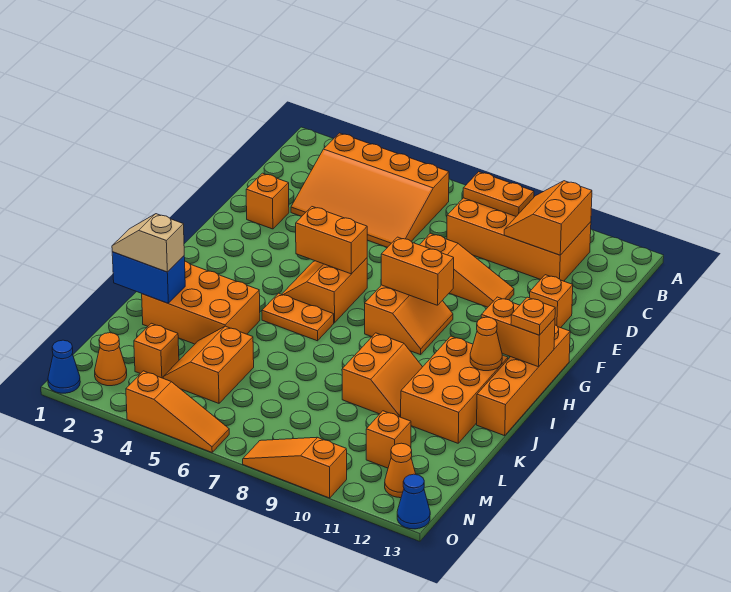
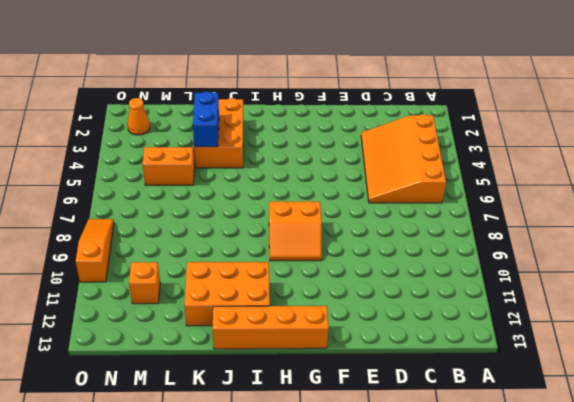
blue brick K3:K4 level 2 -> blue brick K1:K2 level 2
none -> orange brick B8:C11 level 1
none -> orange brick E2 level 1
none -> orange slope E8:E10 level 1 top 8
none -> orange brick E12 level 1

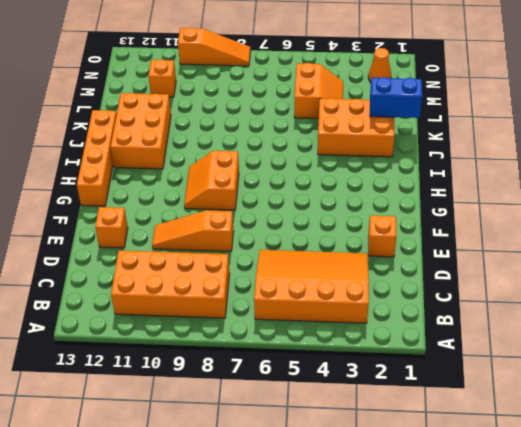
none -> orange slope G5:H6 level 1 top 6
none -> orange plate I5:I6 level 1
none -> orange slope J9:K10 level 1 top 9
none -> orange brick M3 level 1

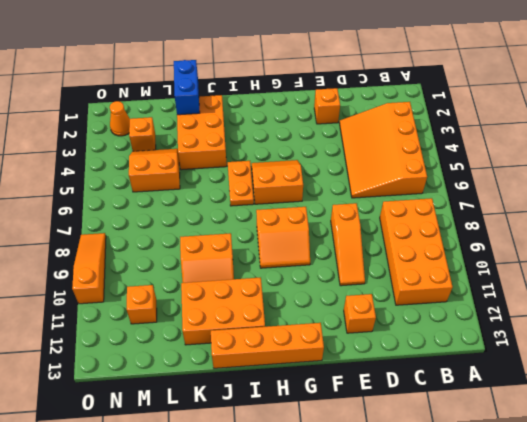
none -> orange cone N12 level 1
none -> blue cone O1 level 1
none -> orange slope O4:O6 level 1 top 4
none -> blue cone O13 level 1

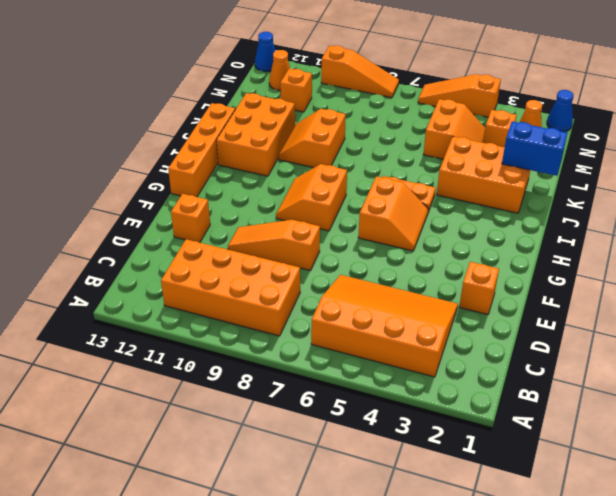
none -> orange plate B8:B9 level 2
none -> orange slope B10:C11 level 2 top 11
none -> orange brick G5:G6 level 2
none -> orange brick G8:G9 level 2

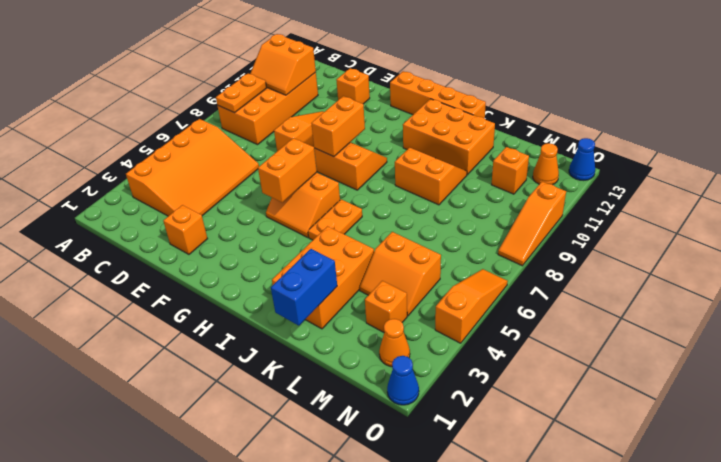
none -> orange brick H12:H13 level 2
none -> orange cone I12 level 2
none -> orange plate H13 level 3
none -> tan slope K1:K2 level 3 top 2

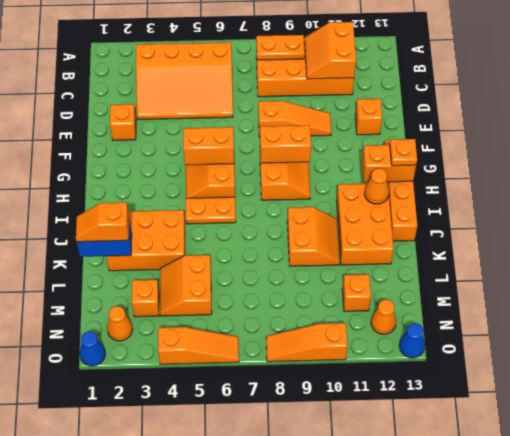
orange slope K1:K2 level 3 top 2 -> tan slope K1:K2 level 3 top 2

